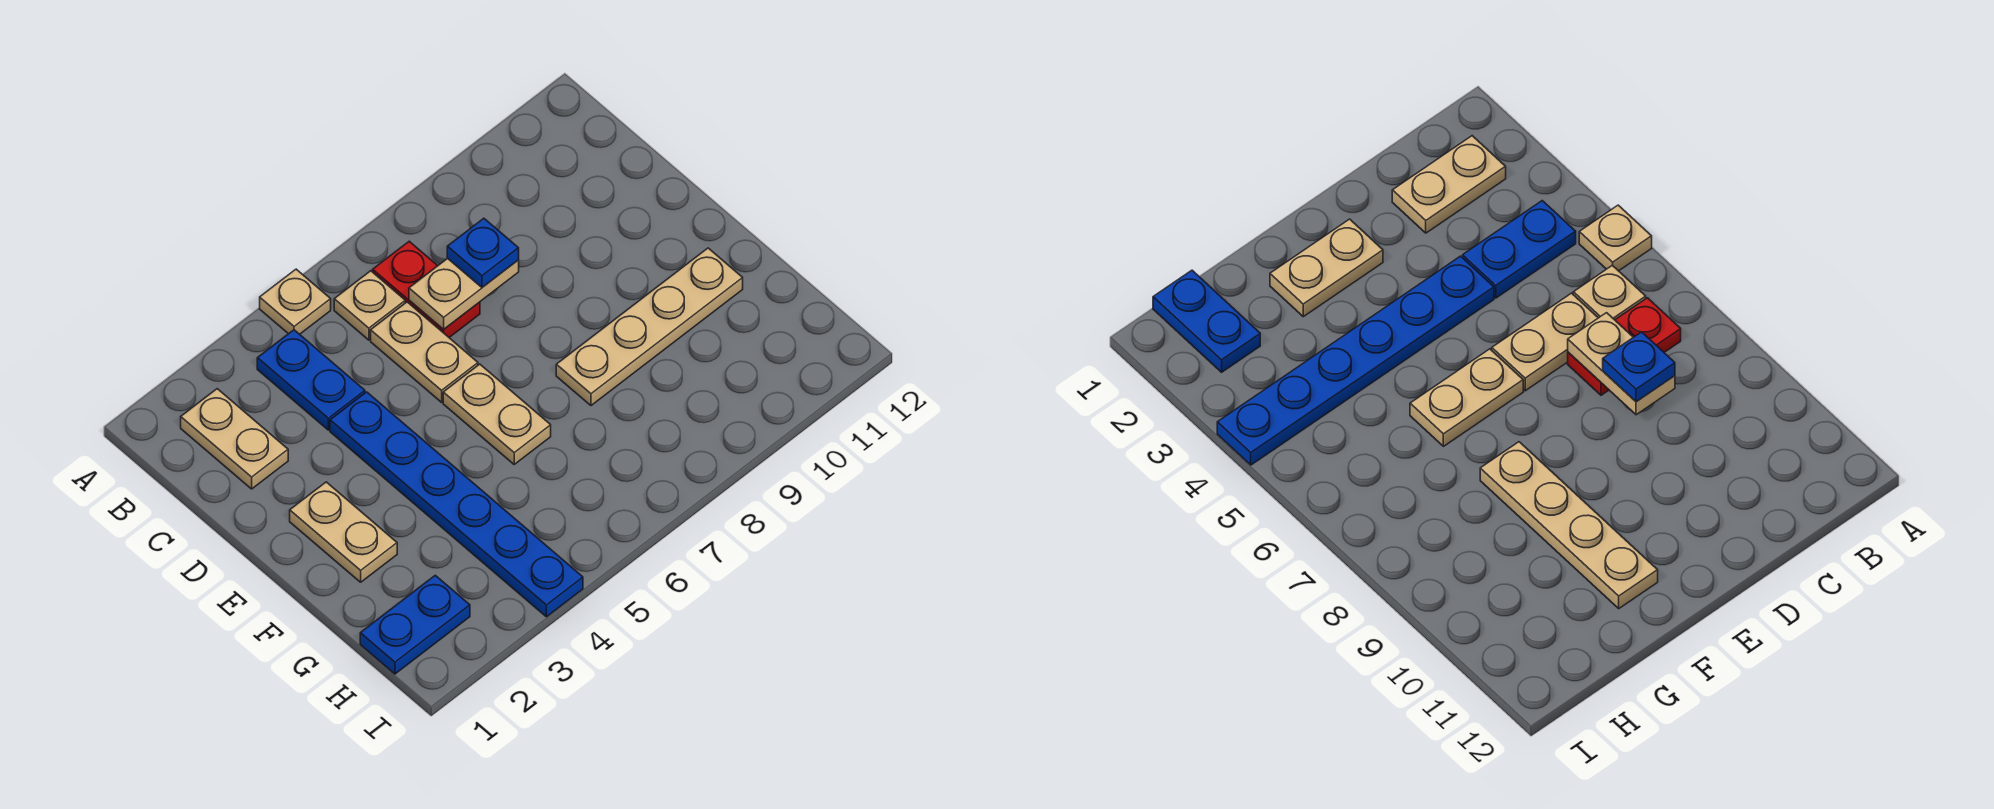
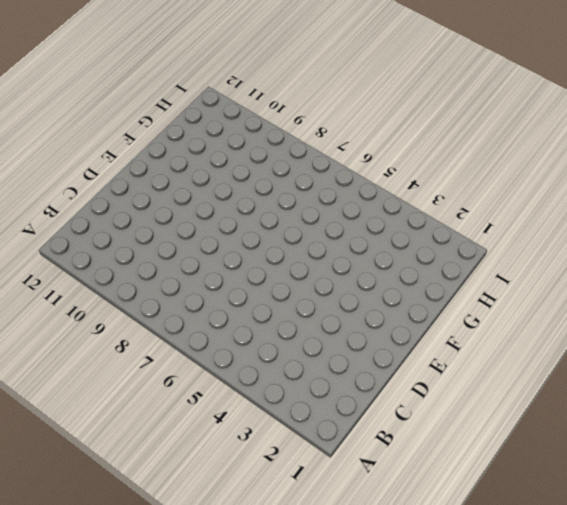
none -> tan plate A5 level 1
none -> tan plate B2:C2 level 1
none -> blue plate B4:C4 level 1

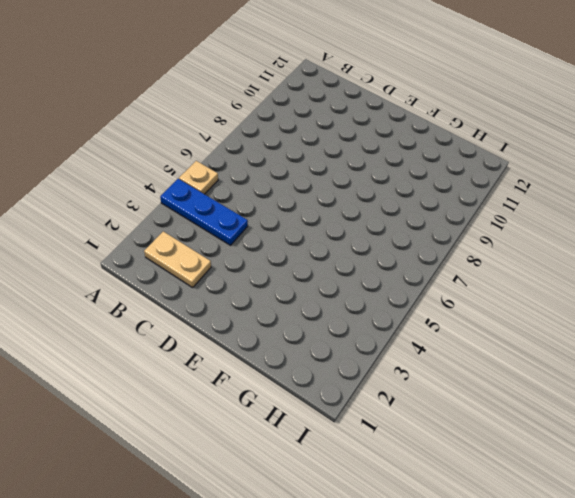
blue plate A4:C4 level 1 -> blue plate B4:C4 level 1
none -> tan plate B6 level 1
none -> red plate B7:C7 level 1
none -> tan plate C6:D6 level 1

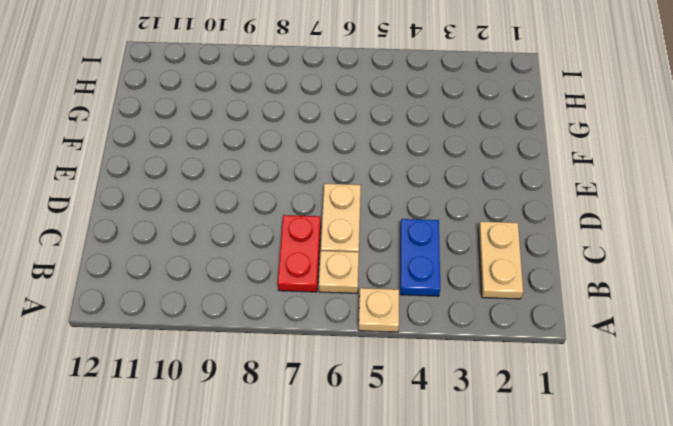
none -> blue plate D4:I4 level 1
none -> tan plate E2:F2 level 1
none -> tan plate E6:F6 level 1

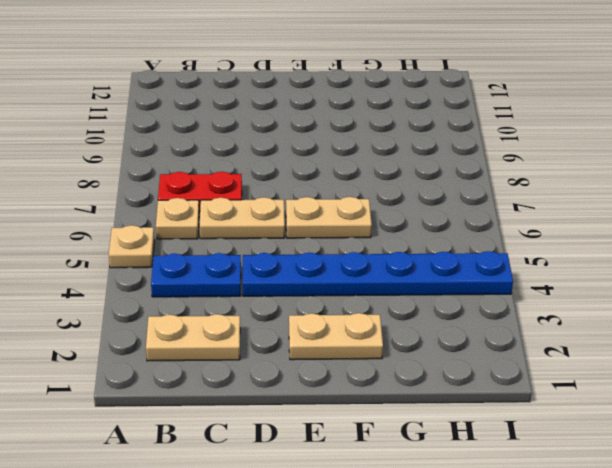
none -> tan plate F8:F11 level 1
none -> blue plate H1:H2 level 1
none -> tan plate C7:C8 level 2

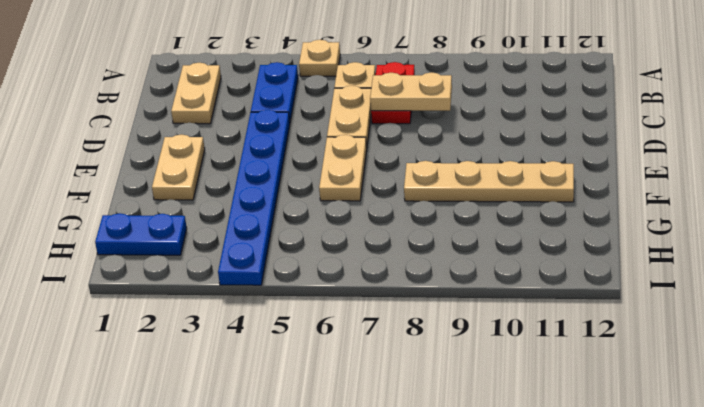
none -> blue plate C8 level 3

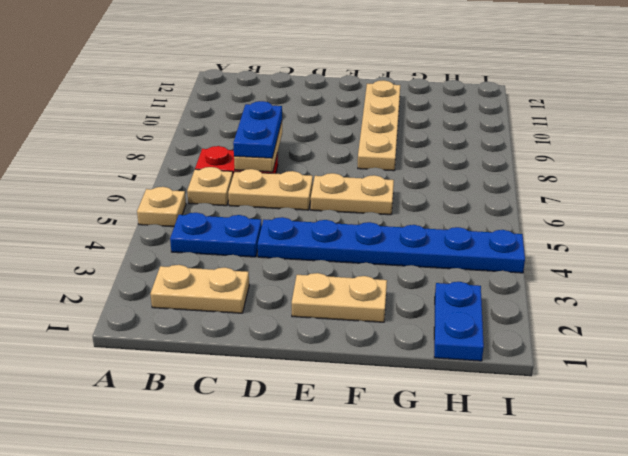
blue plate C7:C8 level 3 -> blue plate C8 level 3

